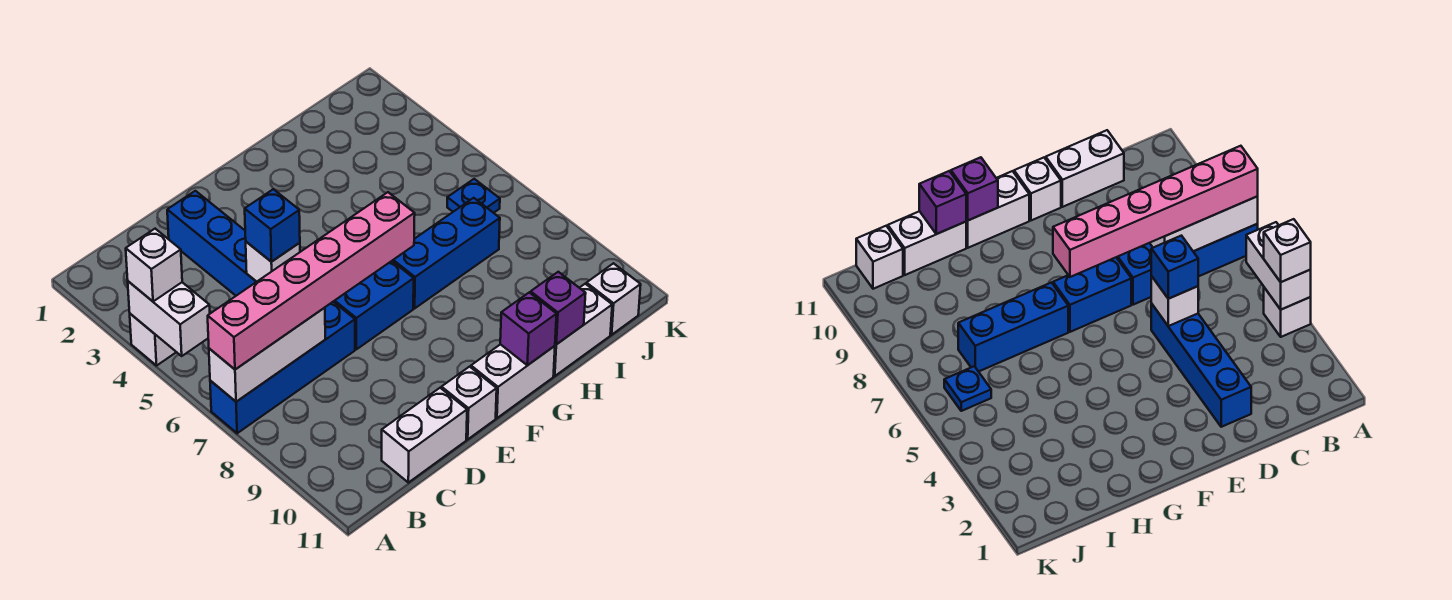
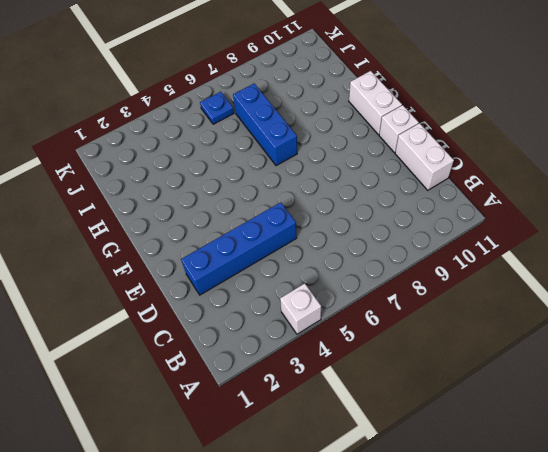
none -> blue brick A7:D7 level 1
none -> blue brick E7:F7 level 1
none -> white brick H11:I11 level 1

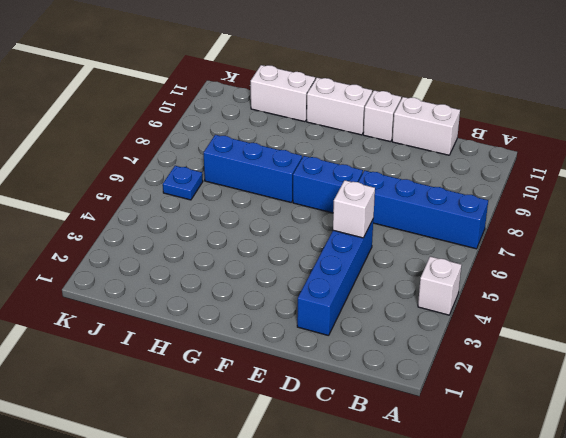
none -> white brick J11 level 1
none -> white brick A4:A5 level 2
none -> white brick A7:C7 level 2

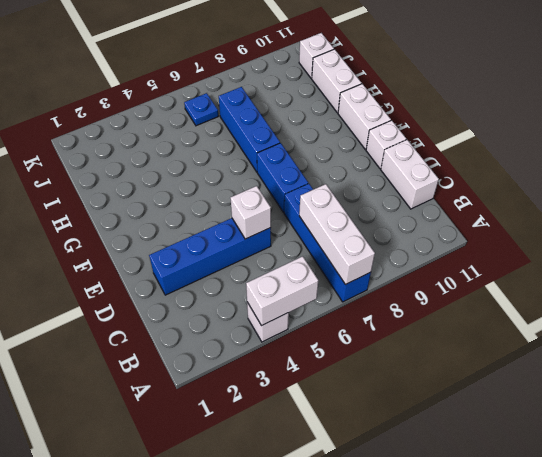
none -> purple brick G11 level 2
none -> purple brick H11 level 2
none -> white brick A4 level 3

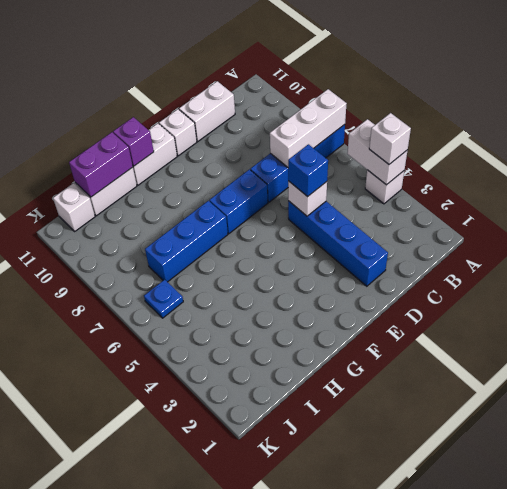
purple brick H11:I11 level 2 -> purple brick H11 level 2
none -> pink brick A7:F7 level 3

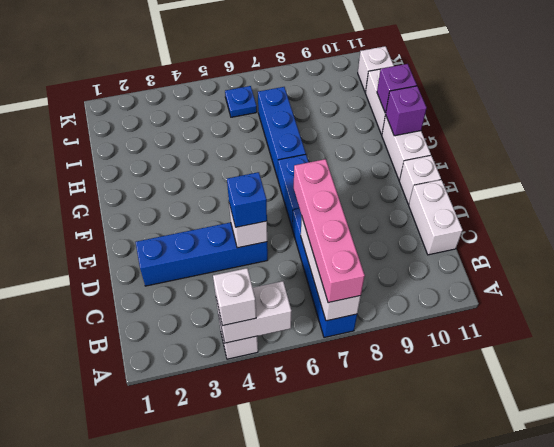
pink brick A7:D7 level 3 -> pink brick A7:F7 level 3

